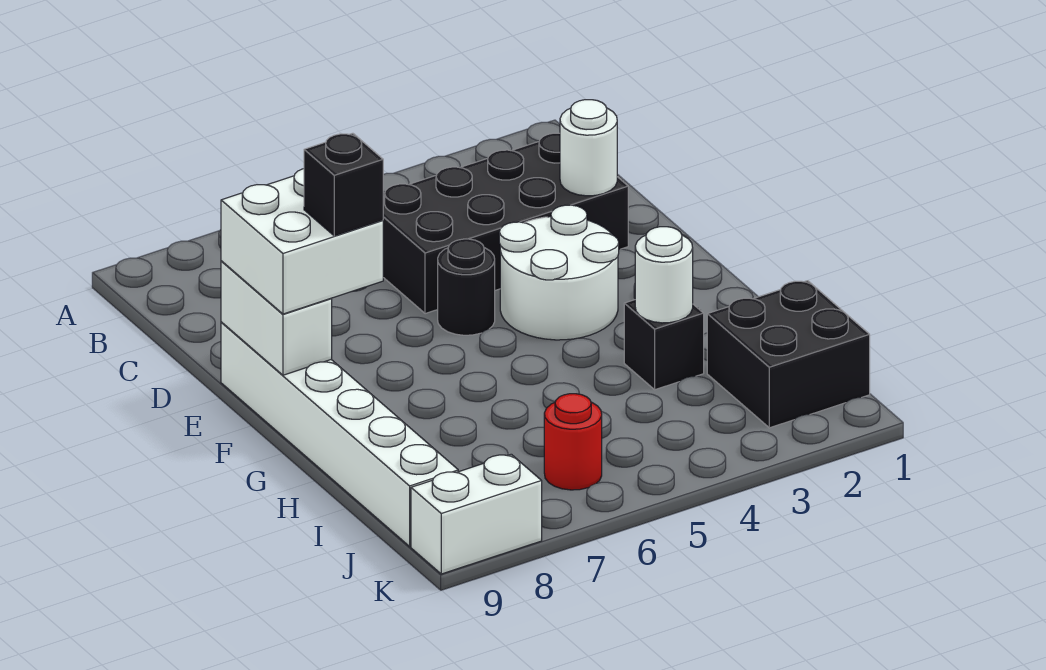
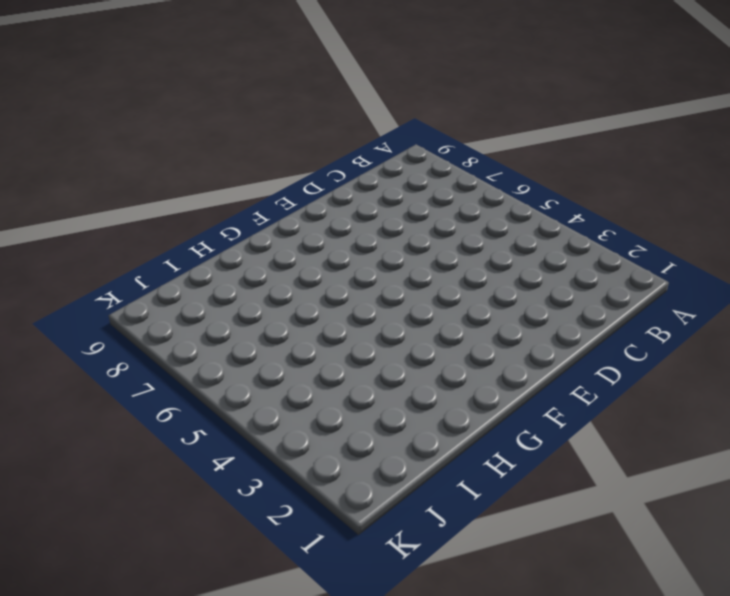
none -> black brick C2:D5 level 1
none -> white round brick E3:F4 level 1
none -> black round brick E5 level 1

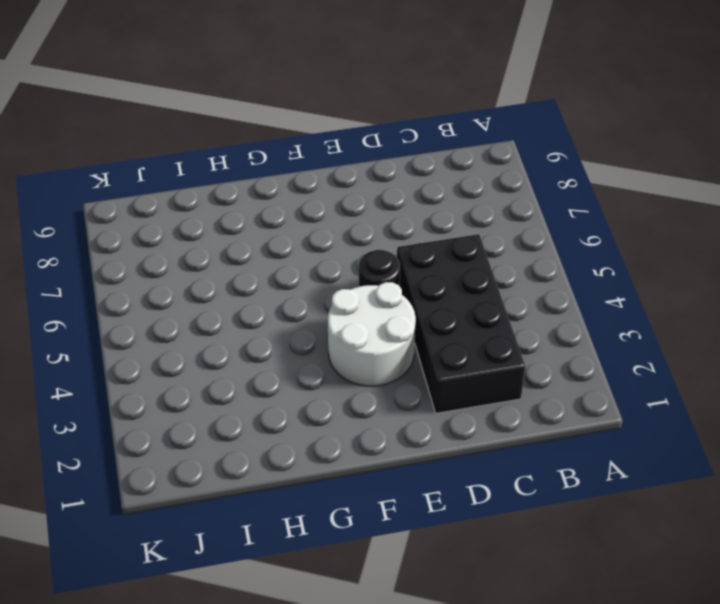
none -> white brick E9:J9 level 1
none -> black brick H3 level 1
none -> black brick I1:J2 level 1

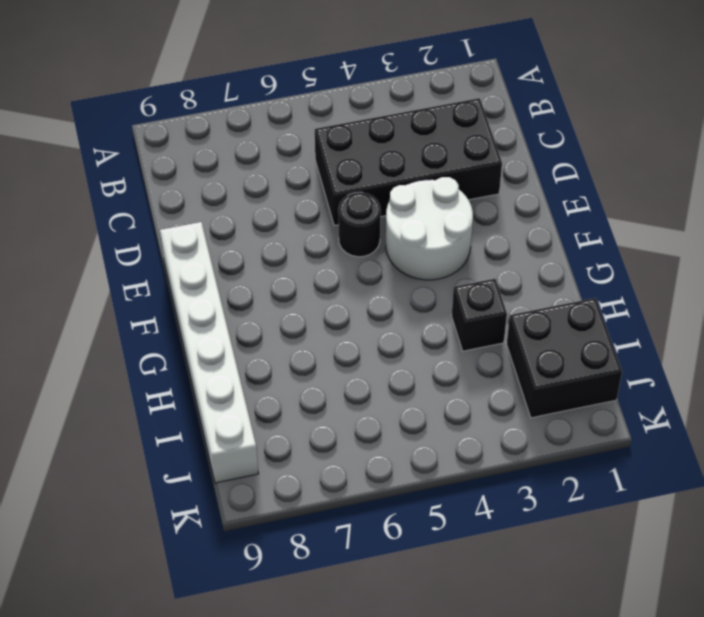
none -> red round brick J6 level 1
none -> white brick K8:K9 level 1
none -> white round brick D2 level 2

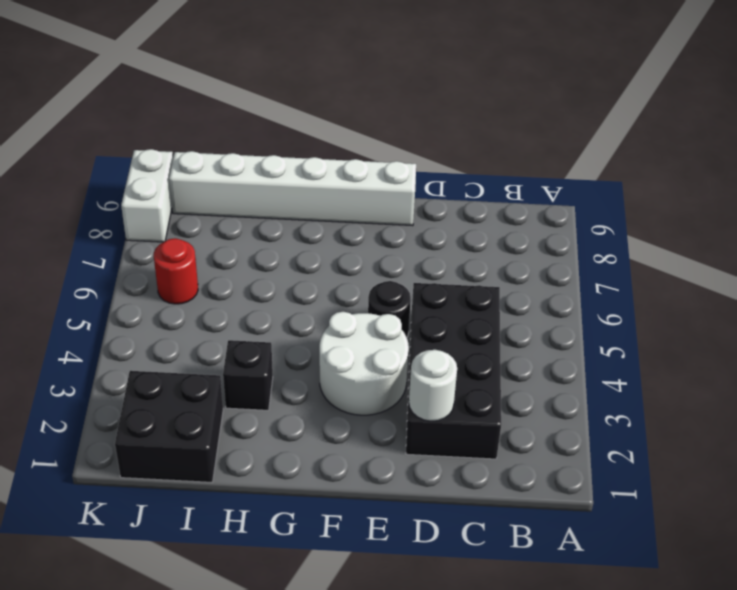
none -> white brick E9:F9 level 2
none -> white round brick H3 level 2
none -> white brick E8:F9 level 3

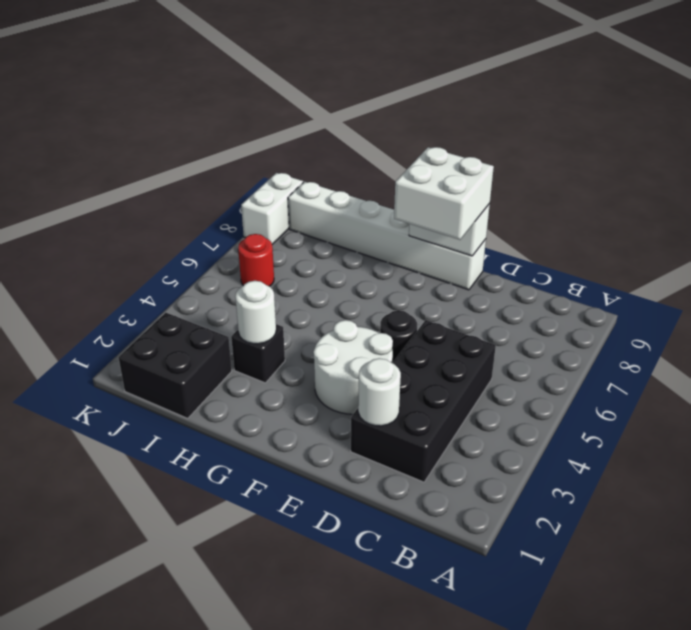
none -> black brick F8 level 4

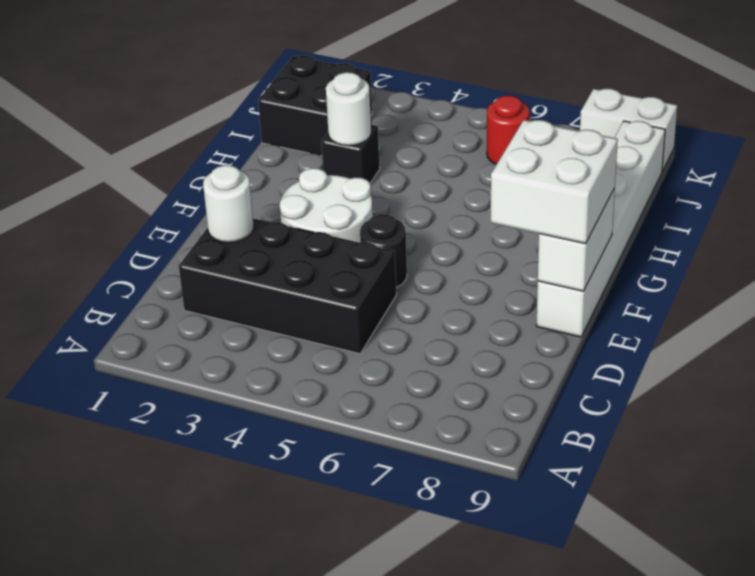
none -> black brick F8 level 4

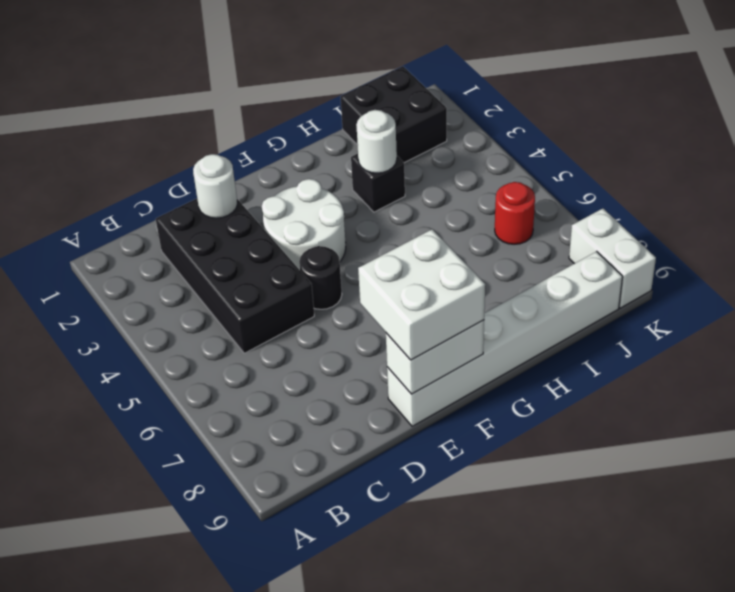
none -> black brick F8 level 4

